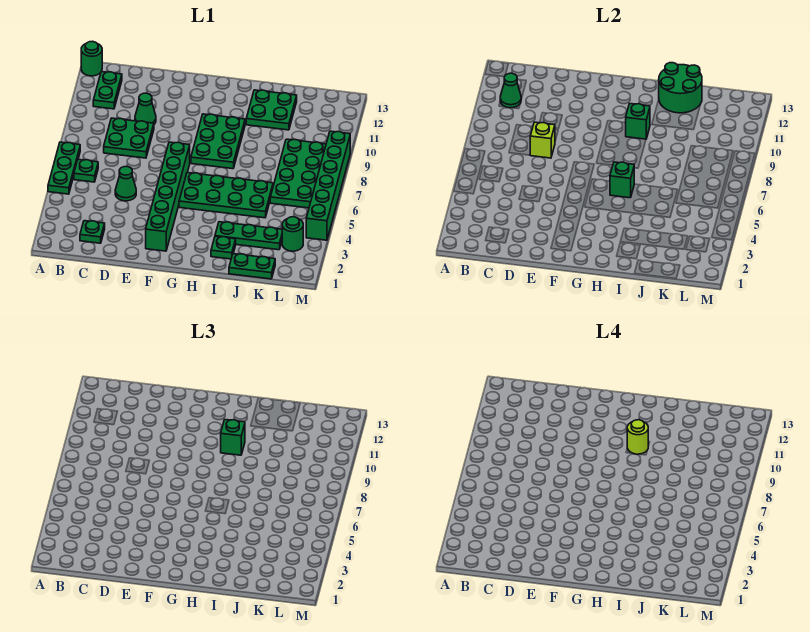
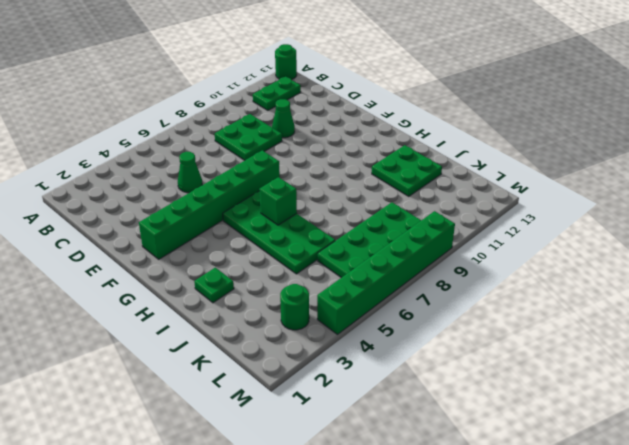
none -> green plate A5:A7 level 1
none -> green plate B6 level 1
none -> green plate C2 level 1

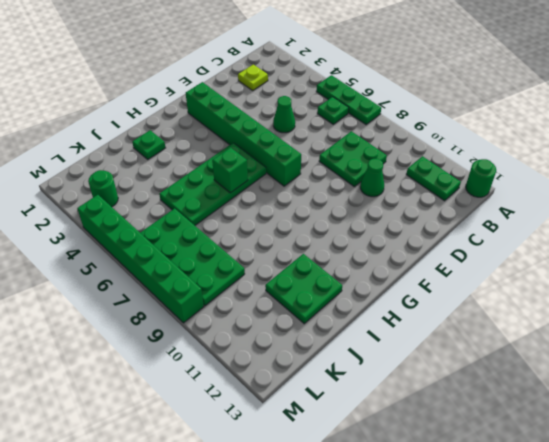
lime plate C2 level 1 -> green plate C2 level 1
none -> green plate G8:H10 level 1
none -> green plate I3:K3 level 1
none -> green plate J1:K1 level 1

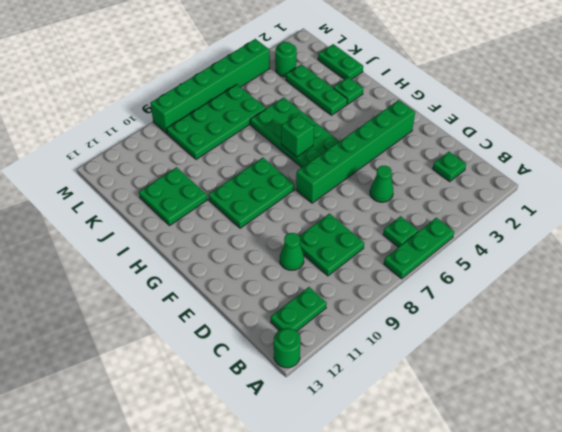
none -> green cone B11 level 2
none -> lime brick D8 level 2
none -> green brick H10 level 2

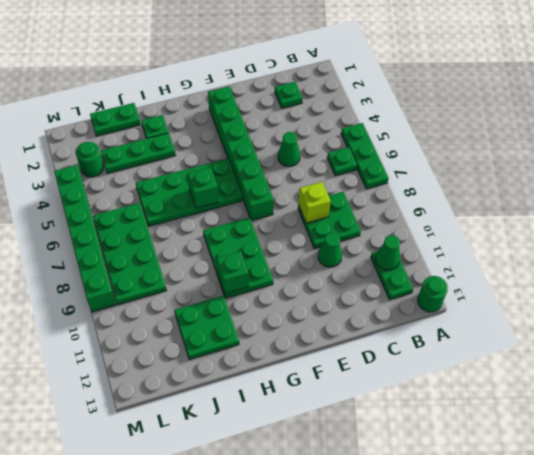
none -> green round brick I12:J13 level 2
none -> green brick H10 level 3
none -> lime round brick H10 level 4

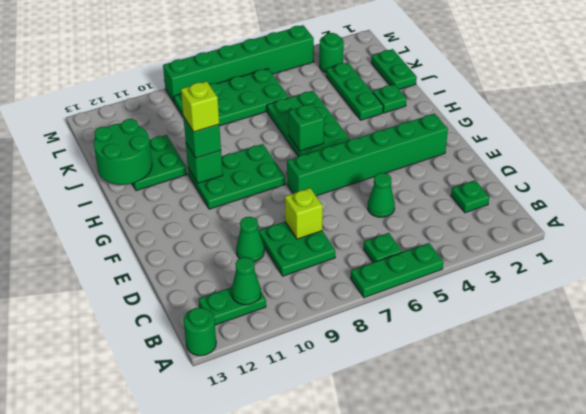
lime brick H10 level 4 -> lime round brick H10 level 4

